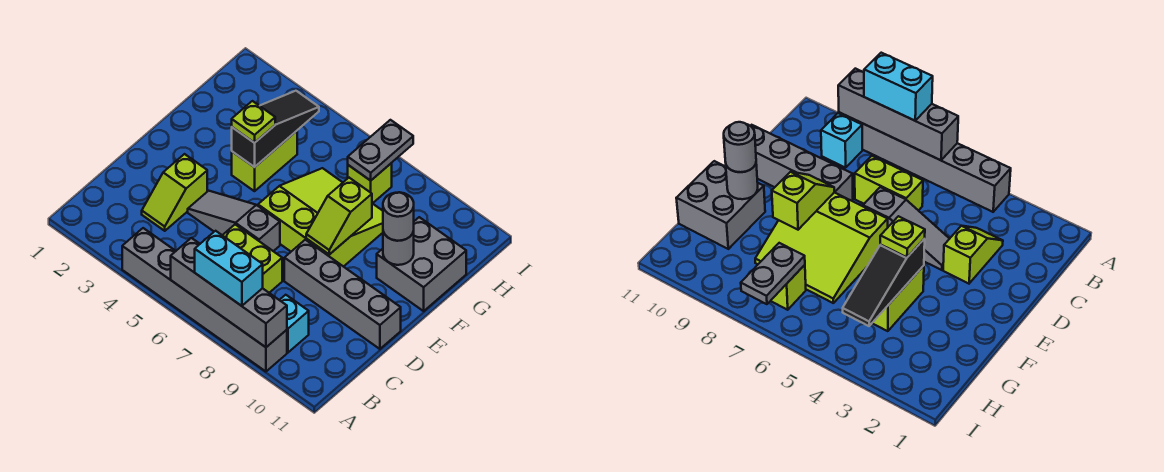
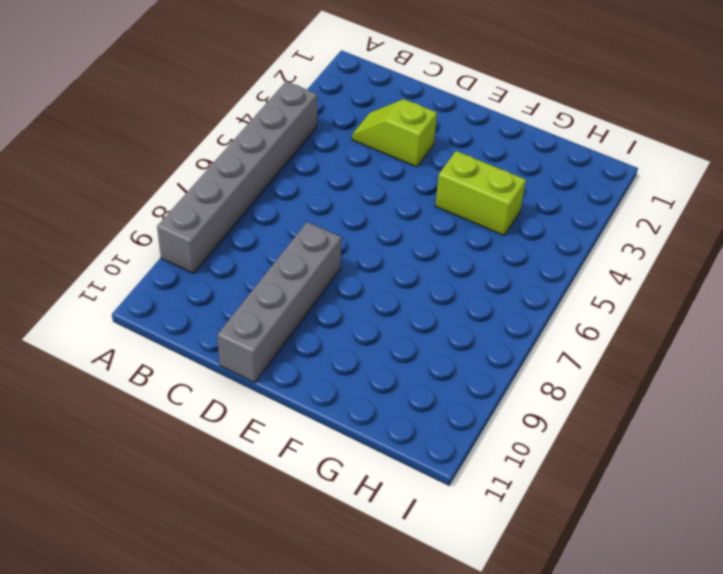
none -> cyan brick B9 level 1
none -> lime brick C6:C7 level 1
none -> grey slope D4:D6 level 1 top 6

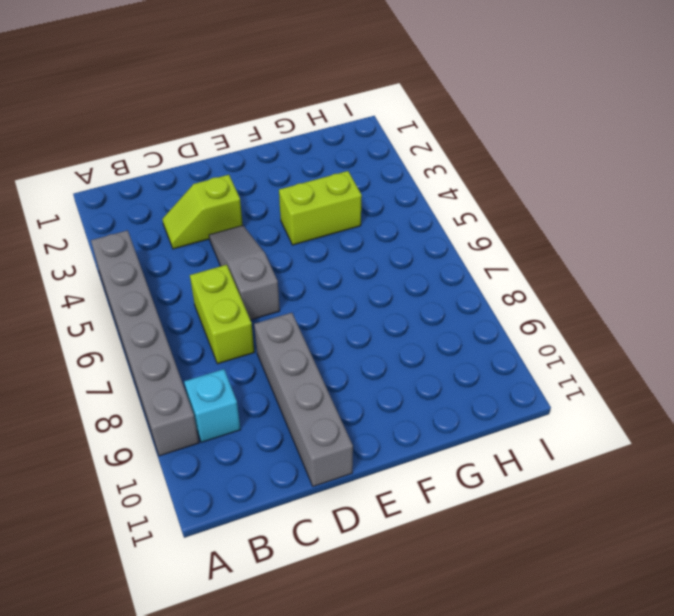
none -> lime slope E6:G8 level 1 top E
none -> grey brick F10:G11 level 1
none -> lime brick H7 level 1

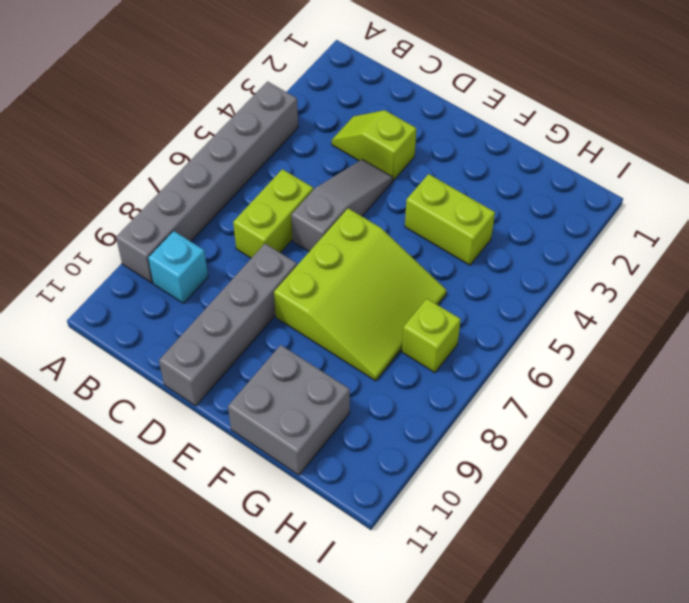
none -> grey brick A6:A9 level 2
none -> lime slope E8:F8 level 2 top F
none -> black slope F4:H4 level 2 top F

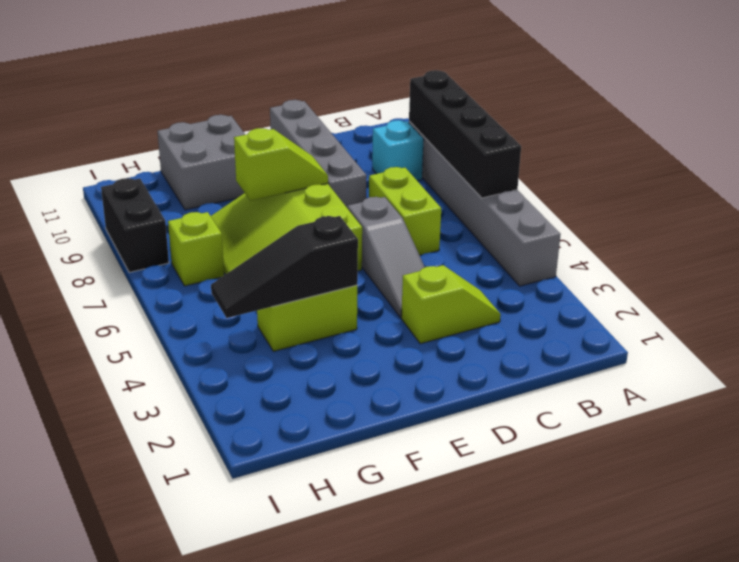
black brick A6:A9 level 2 -> grey brick A6:A9 level 2
black brick I8:I9 level 1 -> none
none -> grey round brick F10 level 2
none -> grey plate H7:I7 level 2
none -> cyan brick A7:A8 level 3

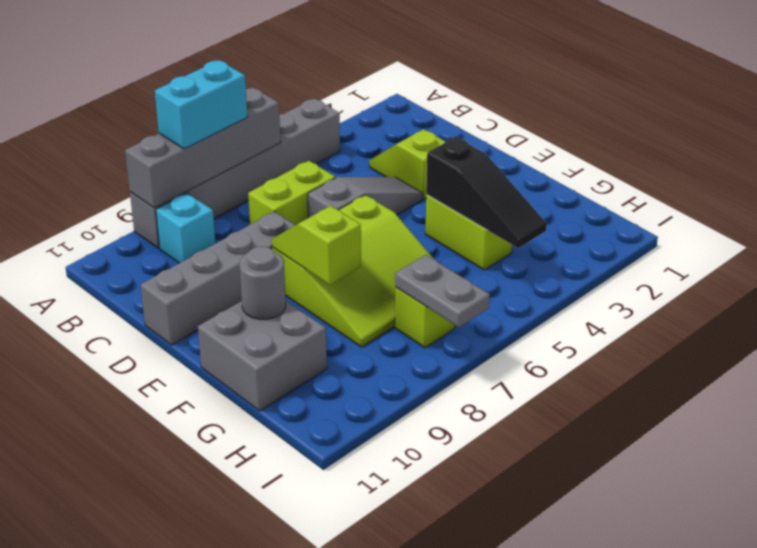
none -> lime plate F4 level 3
none -> grey round brick F10 level 3

